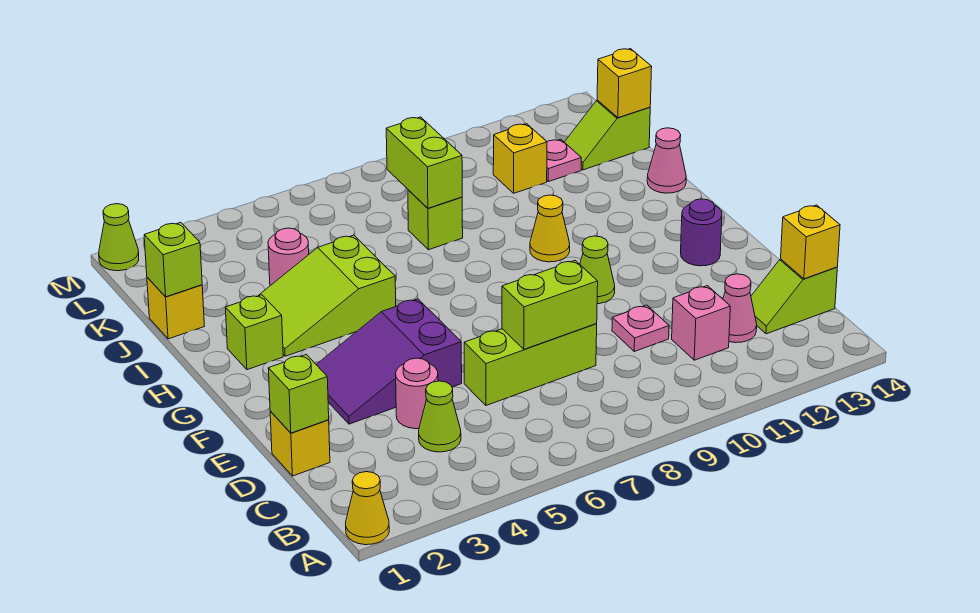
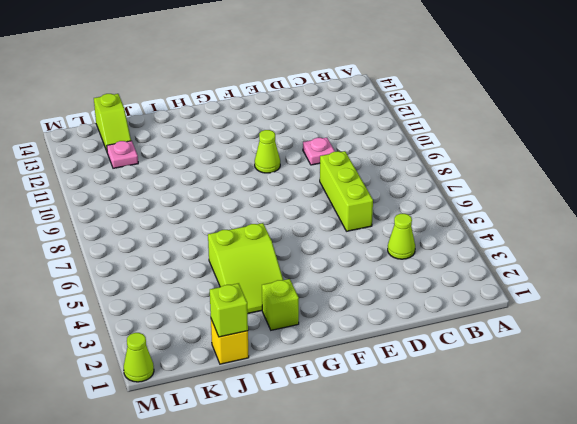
none -> yellow cone A1 level 1
none -> pink brick C11 level 1
none -> pink cone C12 level 1

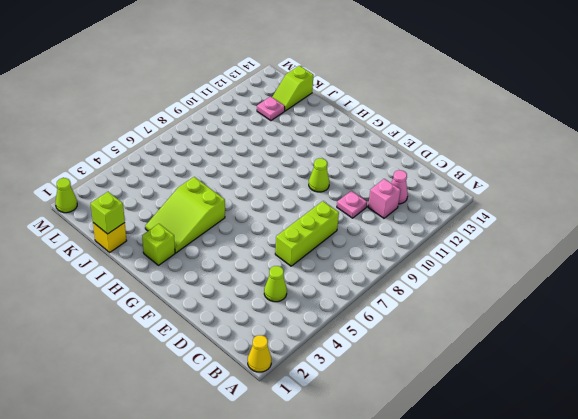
none -> lime slope C13:C14 level 1 top 14
none -> yellow brick D1 level 1
none -> pink round brick D4 level 1

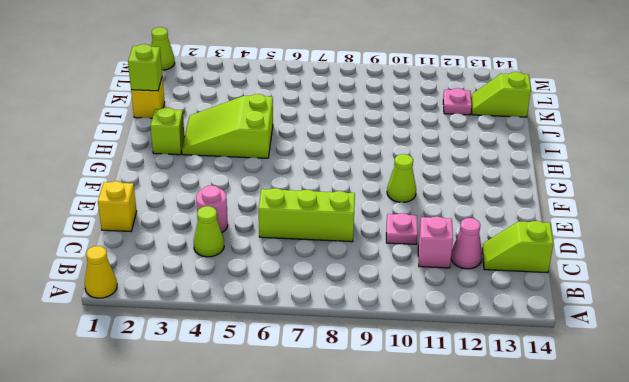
none -> purple slope E3:F5 level 1 top 5
none -> purple round brick F13 level 1
none -> yellow cone H10 level 1

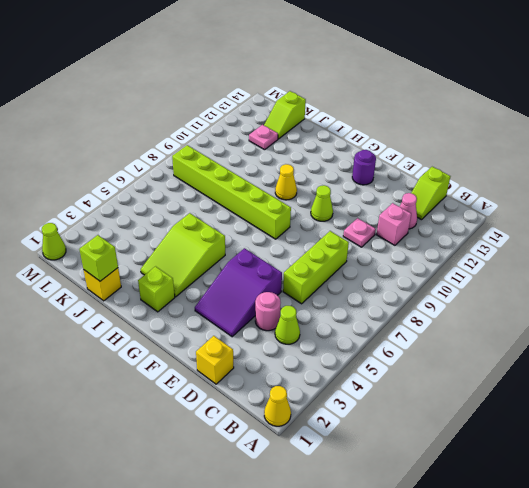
lime brick G8:L8 level 1 -> lime brick J8 level 1
none -> pink cone I14 level 1
none -> pink round brick J4 level 1
none -> yellow brick K11 level 1

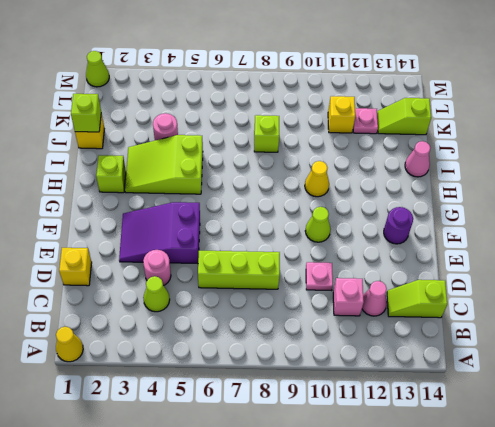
none -> yellow brick C14 level 2
none -> lime brick D1 level 2
none -> lime brick D7:D8 level 2

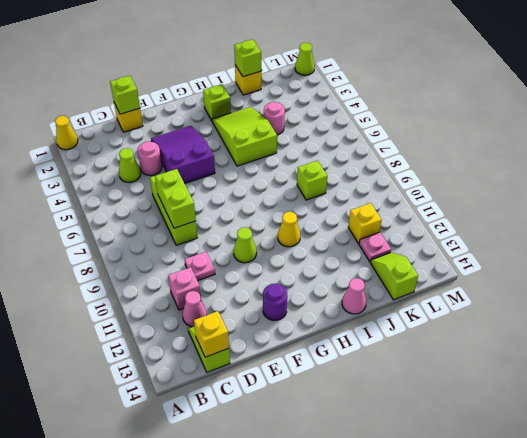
none -> lime brick J8:K8 level 2
none -> yellow brick K14 level 2

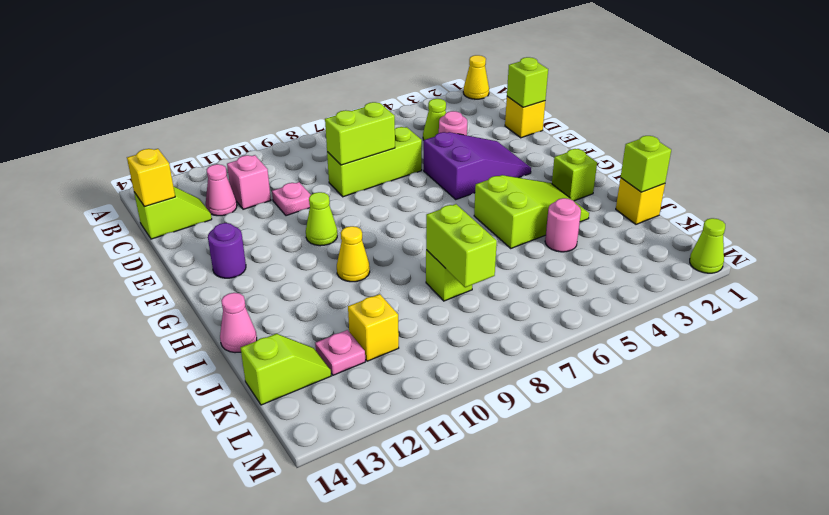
none -> yellow brick K14 level 2

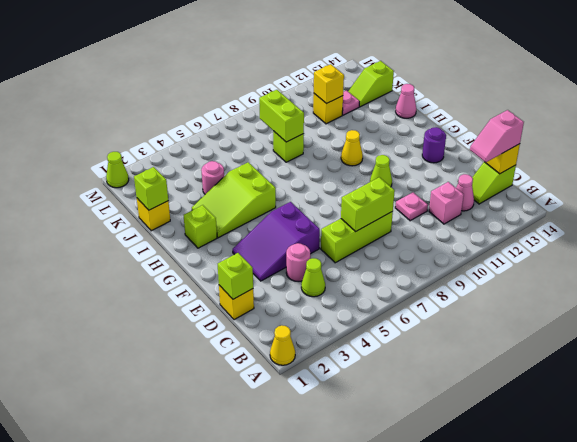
pink slope C13:C14 level 3 top 14 -> none
yellow brick K11 level 2 -> yellow brick K14 level 2

